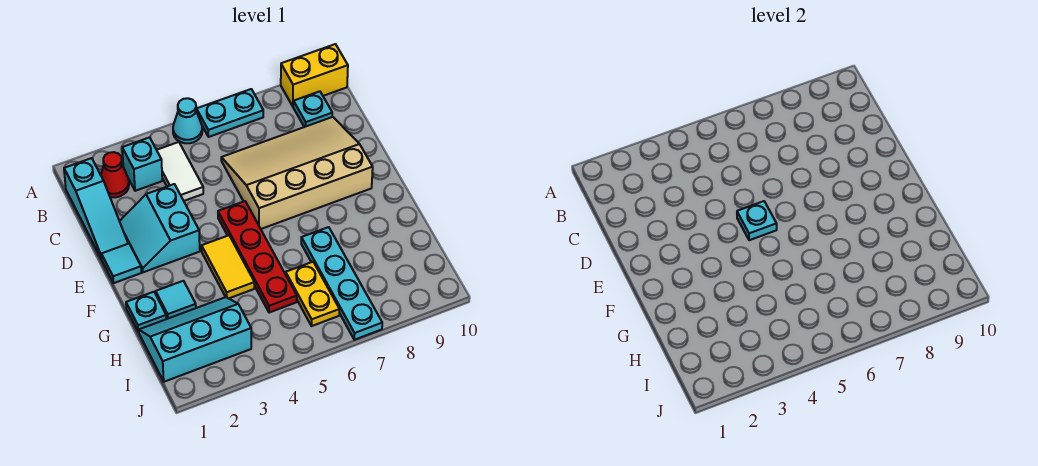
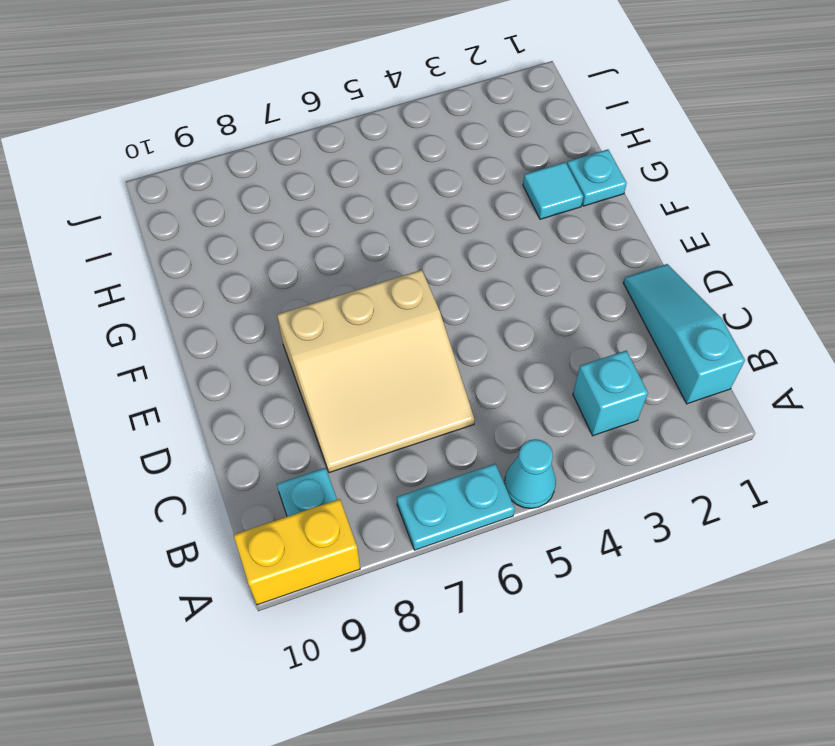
tan slope C6:E8 level 1 top E -> tan slope C6:E9 level 1 top E
none -> red cone B2 level 1
none -> white tile B4:C4 level 1
none -> cyan slope D2:E3 level 1 top 3

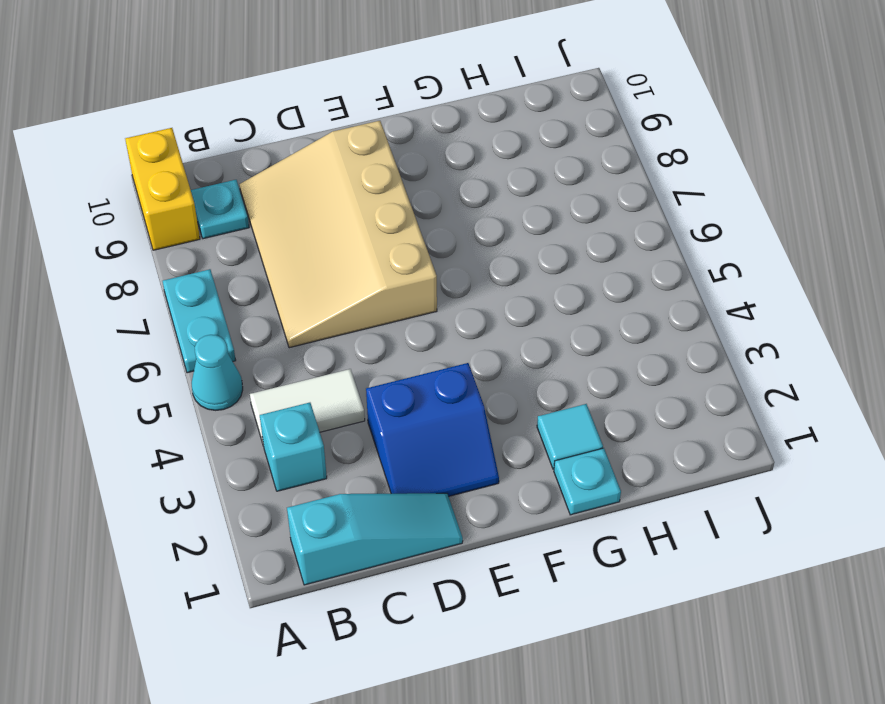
blue slope D2:E3 level 1 top 3 -> cyan slope D2:E3 level 1 top 3
none -> red cone B2 level 1
none -> cyan tile E1 level 1
none -> red plate E5:H5 level 1

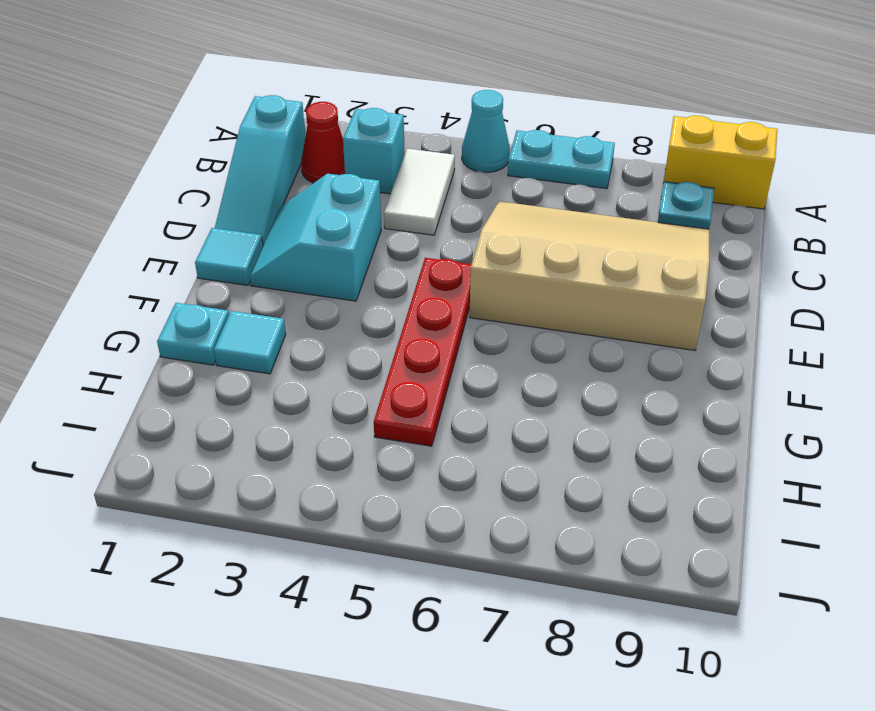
none -> yellow tile F4:G4 level 1
none -> cyan plate G7:J7 level 1
none -> cyan slope H1:I3 level 1 top I

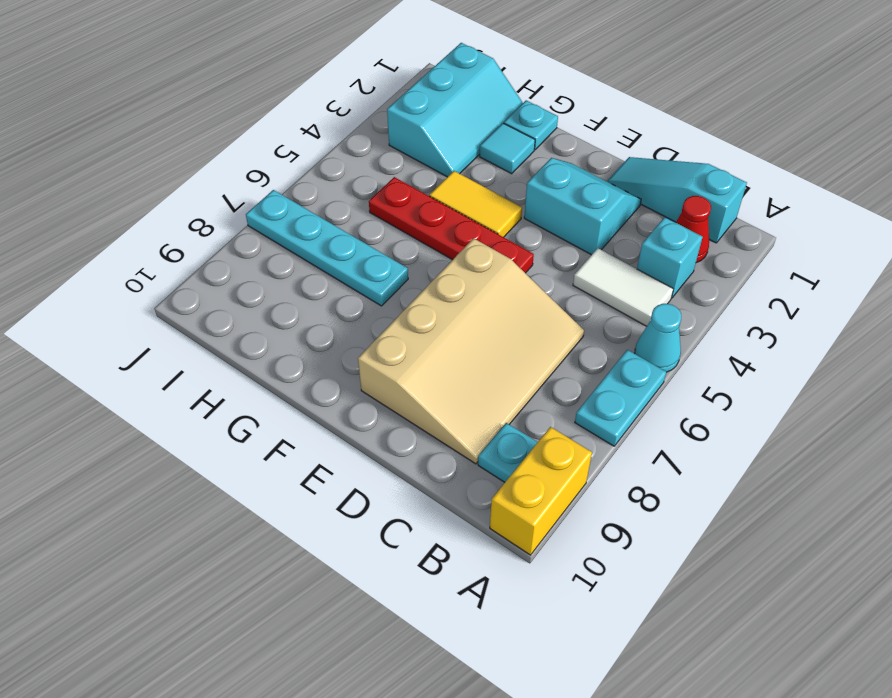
none -> cyan tile E1 level 1
none -> yellow plate H6:I6 level 1
none -> cyan plate E5 level 2

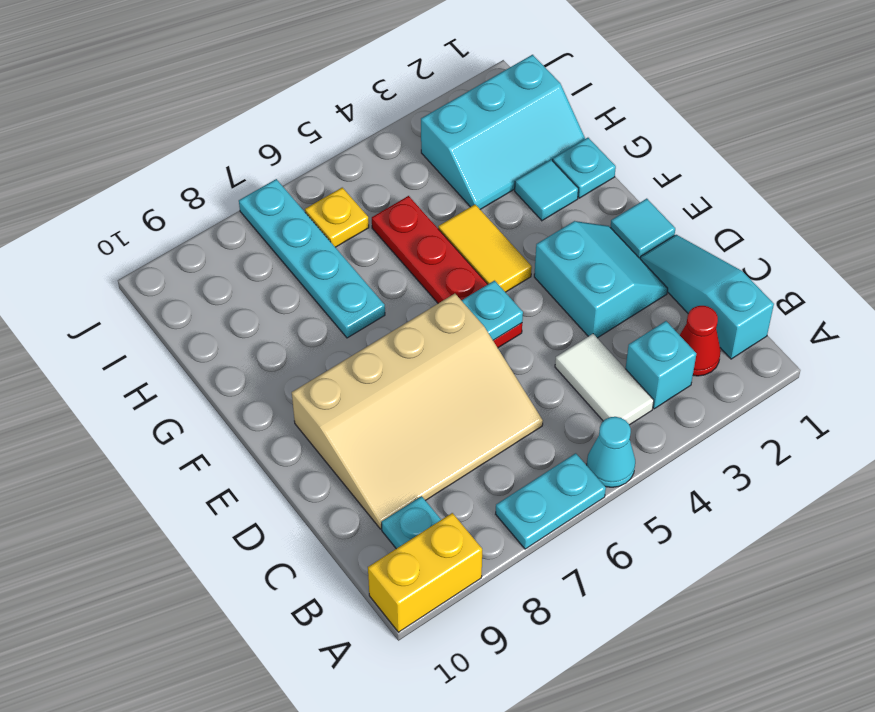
yellow plate I6 level 1 -> yellow plate H6:I6 level 1

